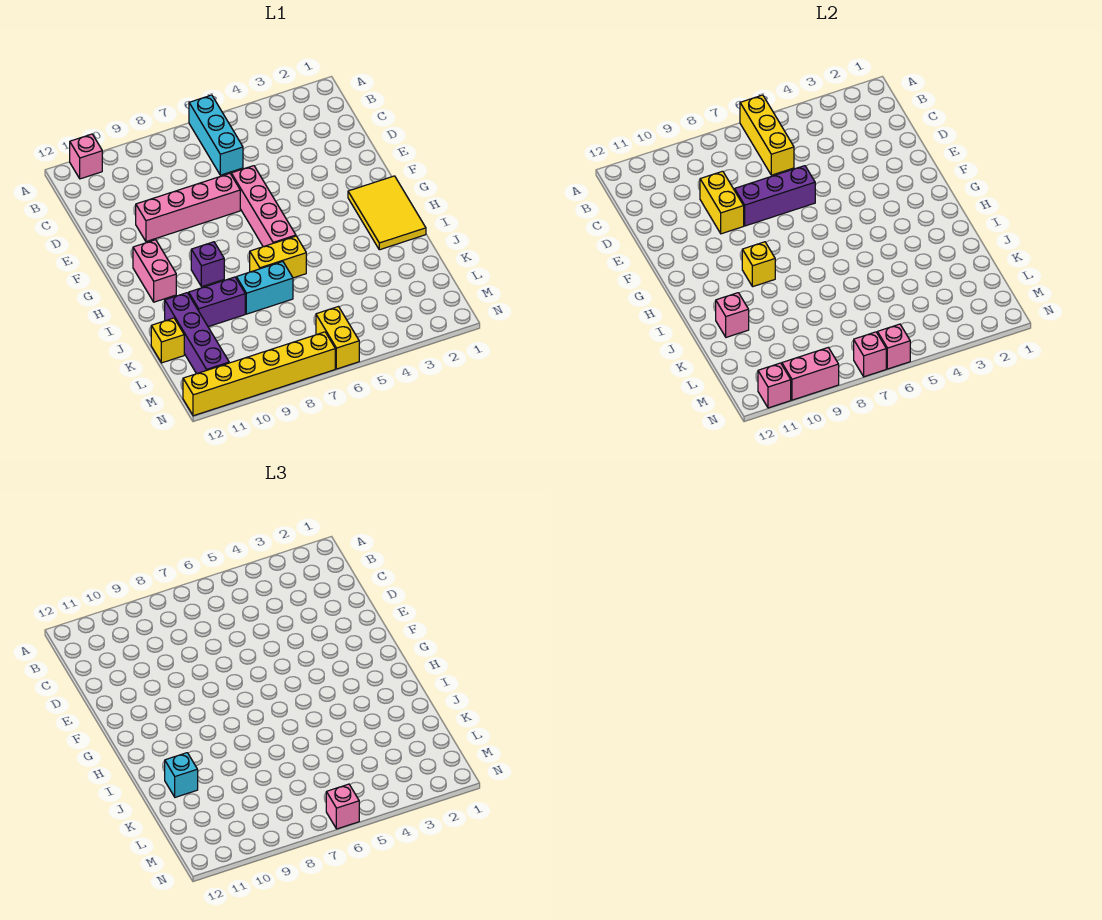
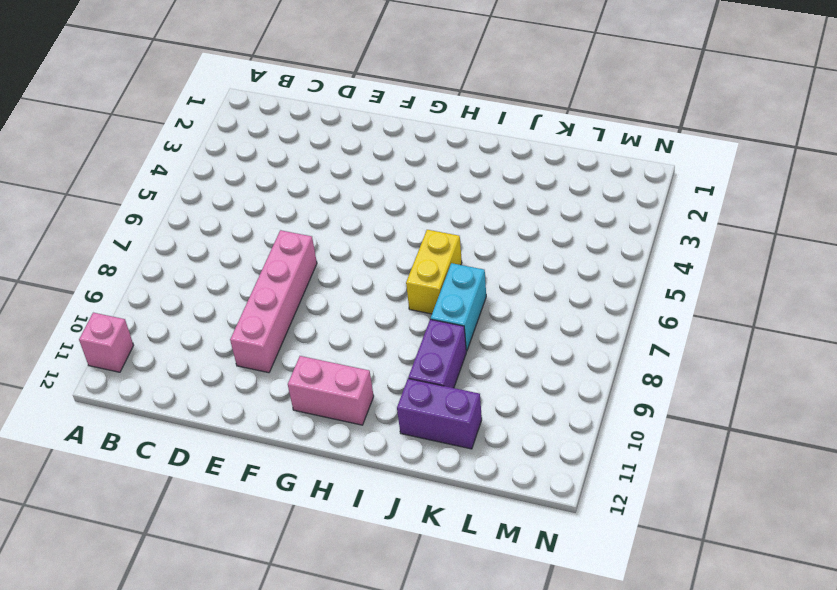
purple brick J11:K11 level 1 -> purple brick J11:M11 level 1
none -> cyan brick A6:C6 level 1
none -> pink brick E6:H6 level 1
none -> yellow tile G1:I2 level 1

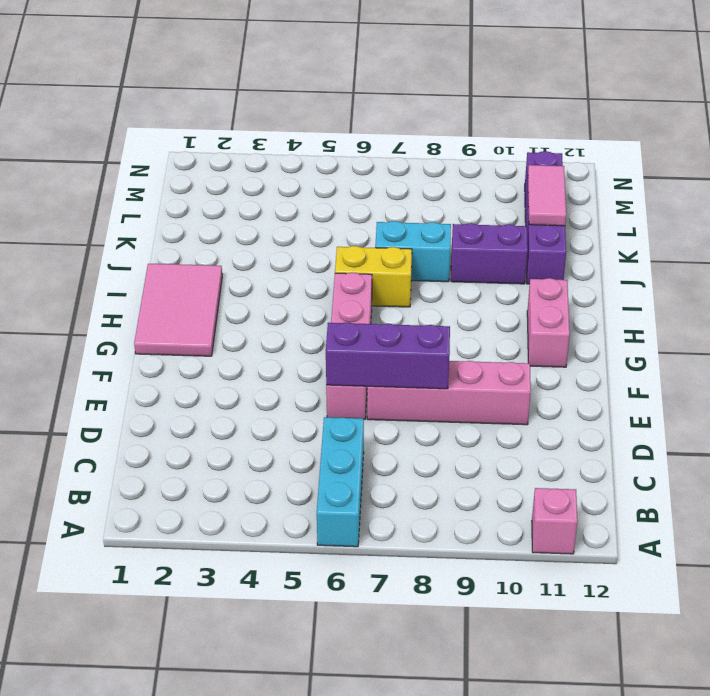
pink tile G1:I2 level 1 -> yellow tile G1:I2 level 1
pink tile K11:L11 level 2 -> none
none -> purple brick H9 level 1
none -> yellow brick K12 level 1
none -> yellow brick M6:N6 level 1

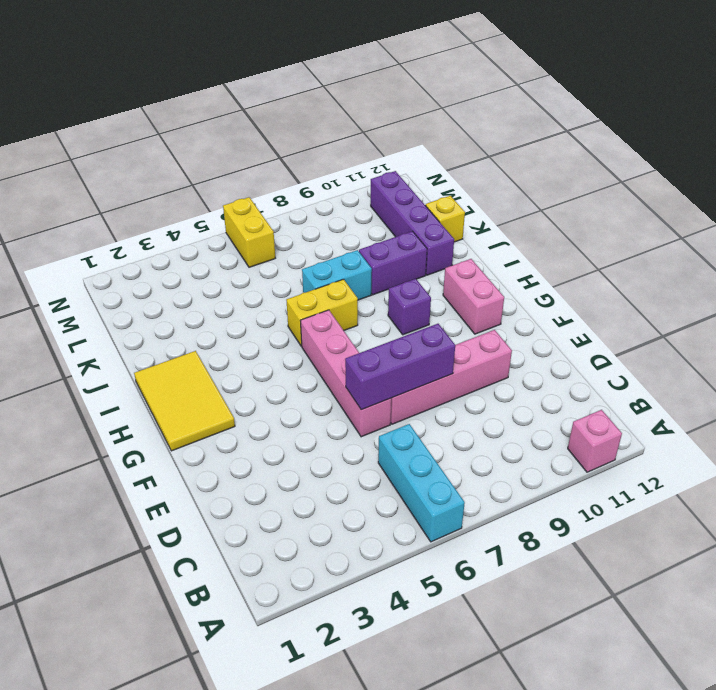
none -> yellow brick N7:N12 level 1
none -> yellow brick A6:C6 level 2
none -> yellow brick D9:E9 level 2

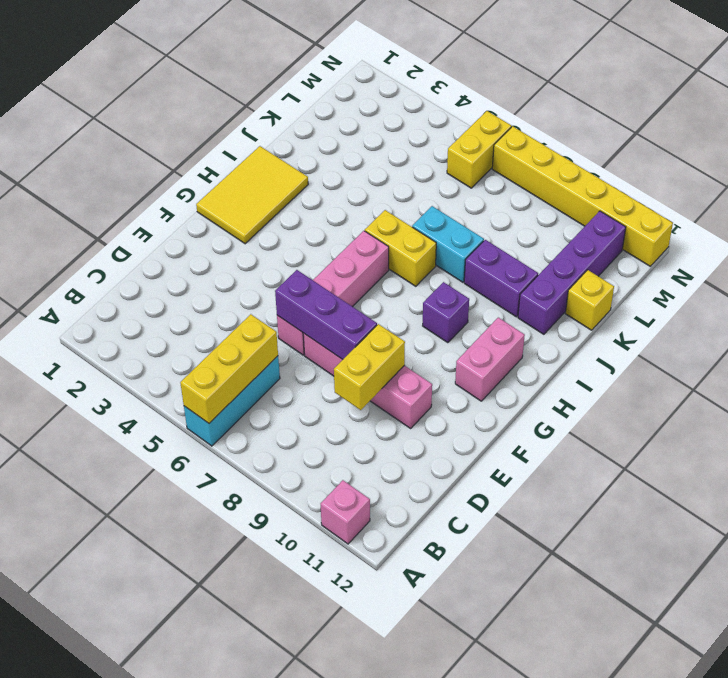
none -> yellow brick H9 level 2
none -> pink brick J11 level 2
none -> pink brick N6 level 2

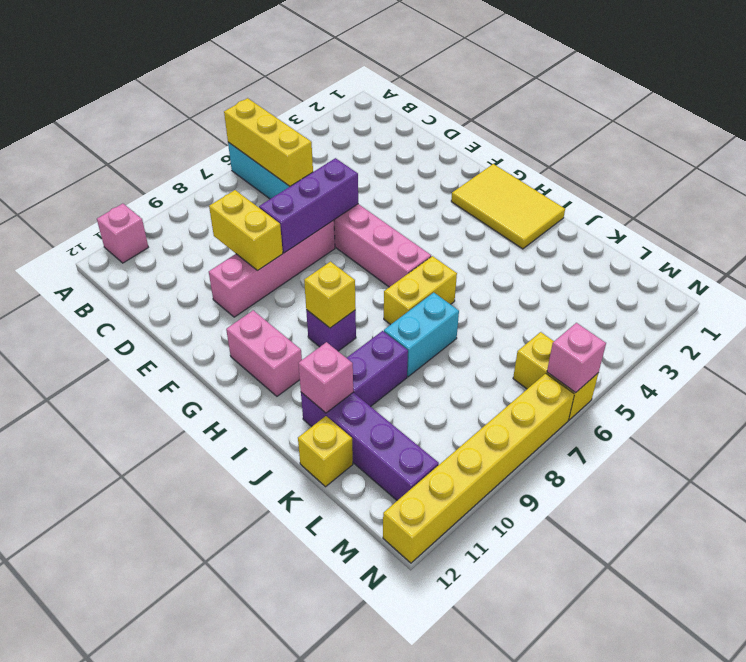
none -> pink brick N7 level 2
none -> pink brick N9:N10 level 2
none -> pink brick N11 level 2

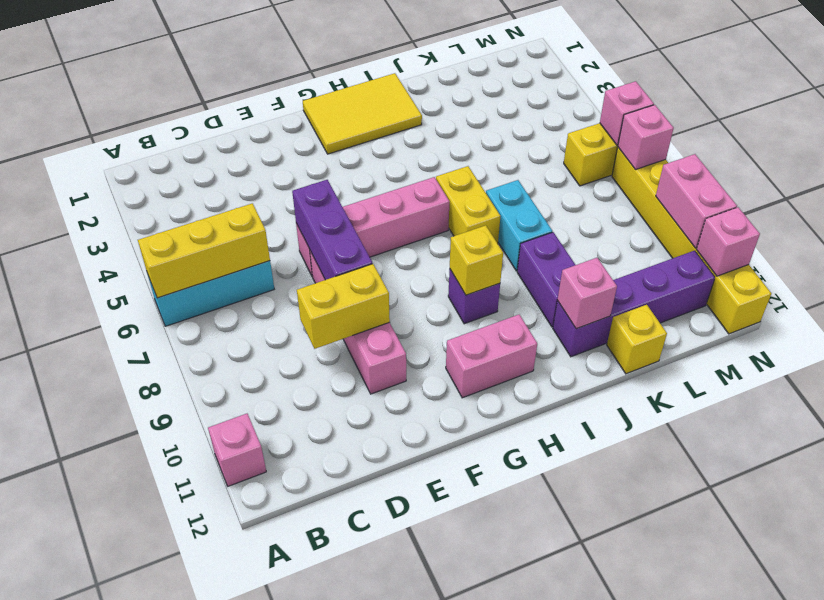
none -> cyan brick J11 level 3
none -> pink brick N6 level 3

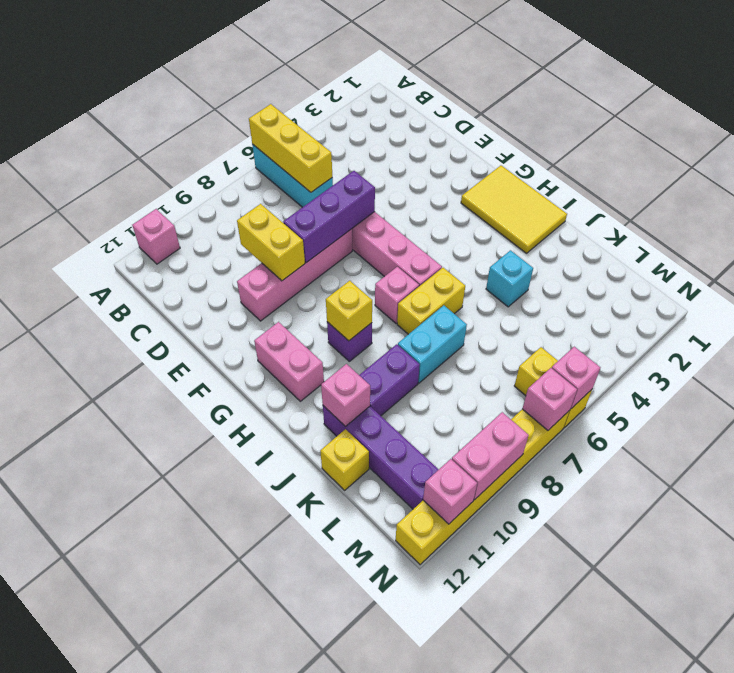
pink brick H7 level 1 -> pink brick N6 level 3
cyan brick J4 level 1 -> cyan brick J11 level 3

